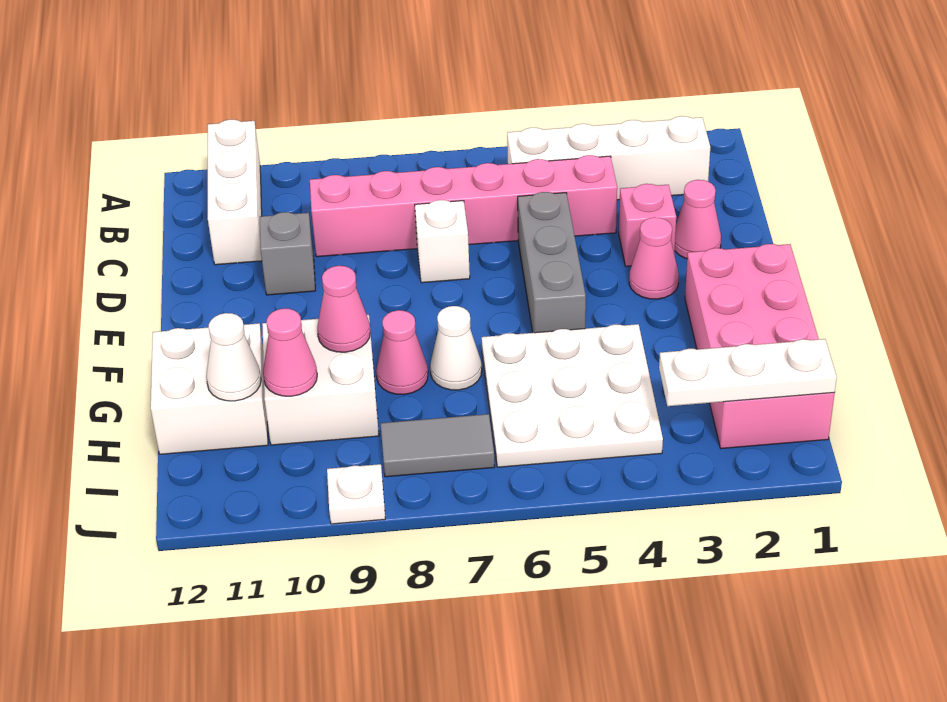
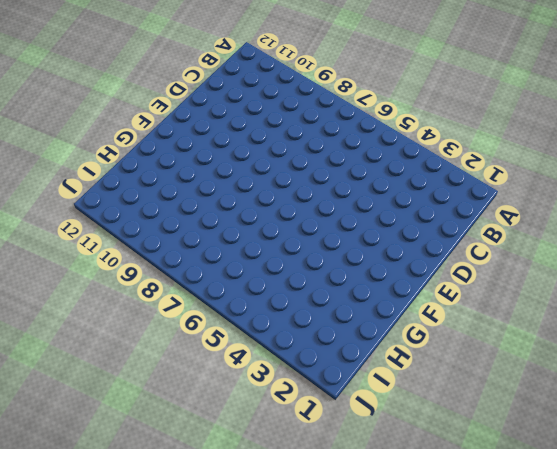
none -> white brick A11:C11 level 1
none -> white brick B2:B5 level 1
none -> pink brick C4:C9 level 1

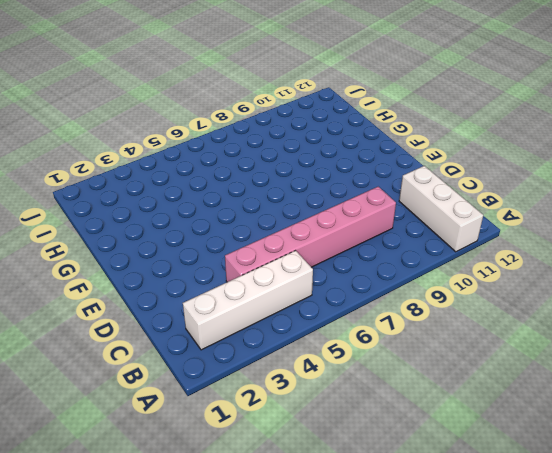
none -> pink cone D2 level 1
none -> pink brick D3 level 1
none -> grey brick D5:F5 level 1

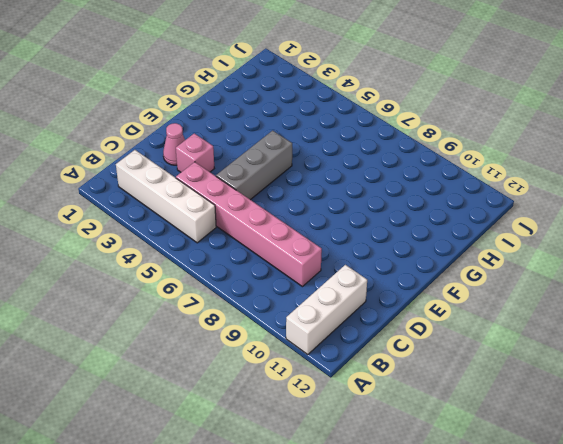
none -> white brick D7 level 1
none -> grey brick D10 level 1
none -> pink cone E3 level 1

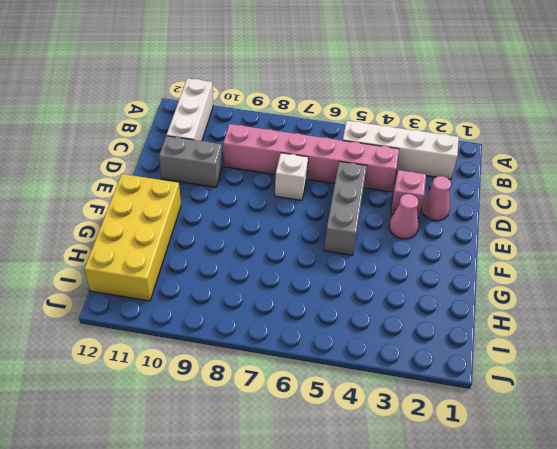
grey brick D10:D11 level 1 -> grey brick D10 level 1
yellow brick F11:I12 level 1 -> white brick G11:H12 level 1
none -> pink brick F1:I2 level 1
none -> white plate G4:I6 level 1
none -> white cone G7 level 1

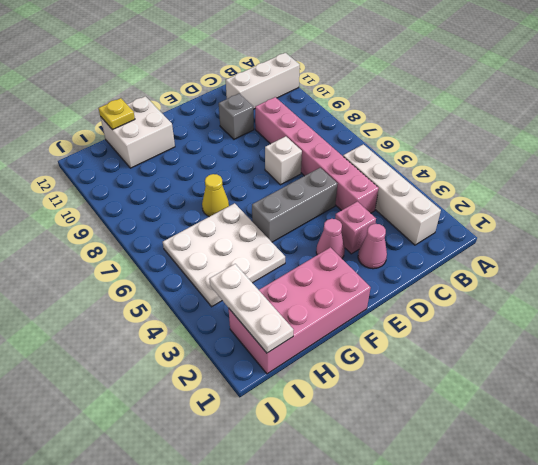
yellow cone G7 level 1 -> white cone G7 level 1
yellow plate H12 level 2 -> none
none -> pink cone G8 level 1
none -> white brick G9:H10 level 1
none -> grey tile I7:I8 level 1

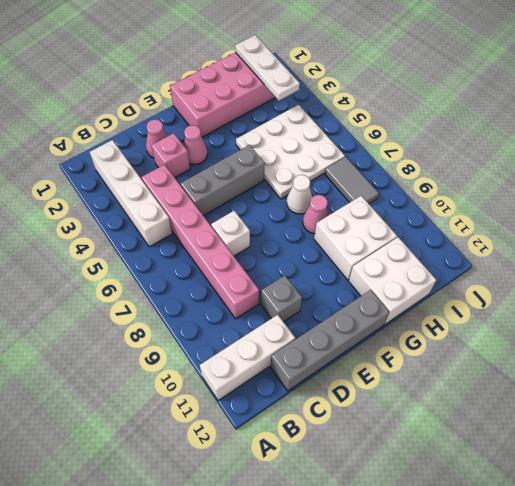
grey brick C12:F12 level 1 -> none
none -> white plate J9 level 1
none -> pink cone G9 level 2
none -> pink cone H10 level 2

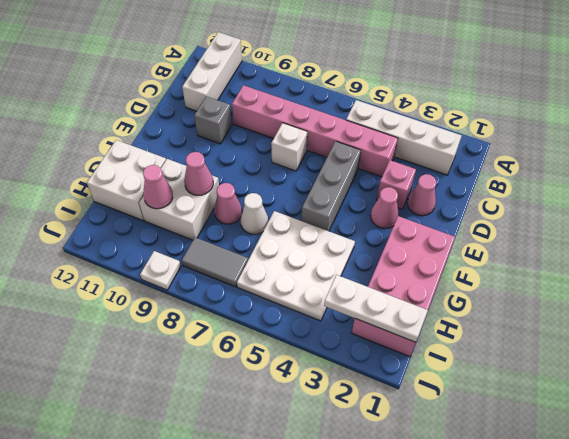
none -> white cone H11 level 2

